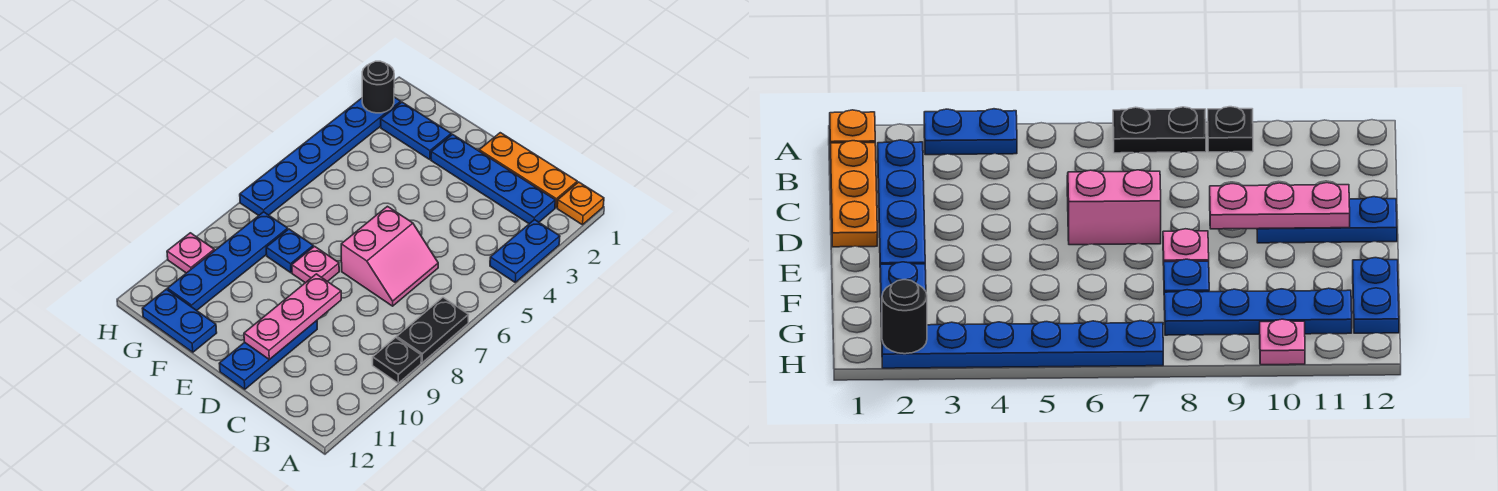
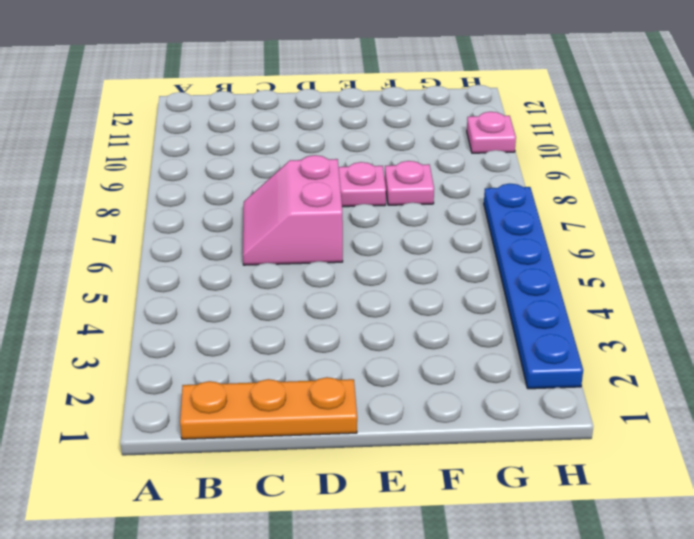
pink plate F8 level 1 -> blue plate F8 level 1
none -> orange plate A1 level 1
none -> blue plate A3:A4 level 1
none -> black plate A7:A8 level 1

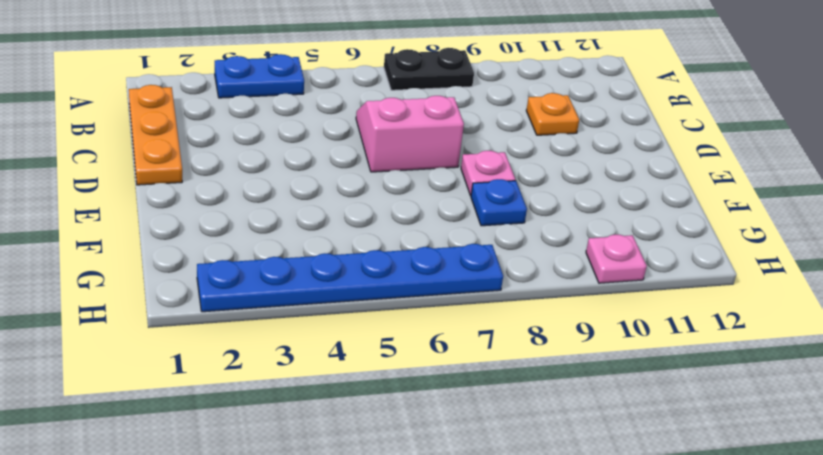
orange plate C10 level 1 -> orange plate A1 level 1
none -> black plate A9 level 1
none -> blue plate B2:E2 level 1
none -> blue plate D10:D12 level 1

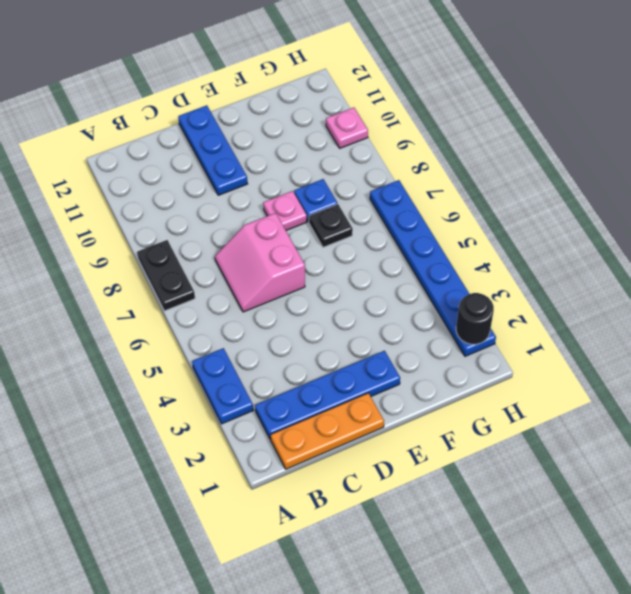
black plate F7 level 1 -> black plate A9 level 1
none -> orange plate A1 level 1
none -> blue plate F2:G2 level 1
none -> blue plate F12:G12 level 1

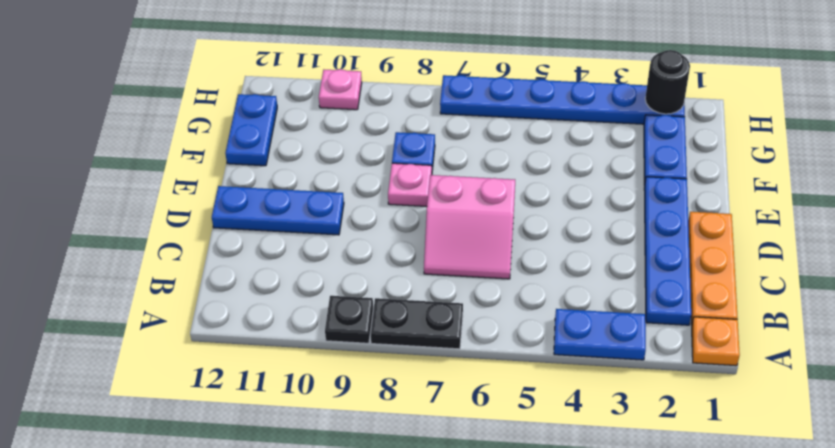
none -> blue plate G8:G11 level 1
none -> pink plate D9:D11 level 2

